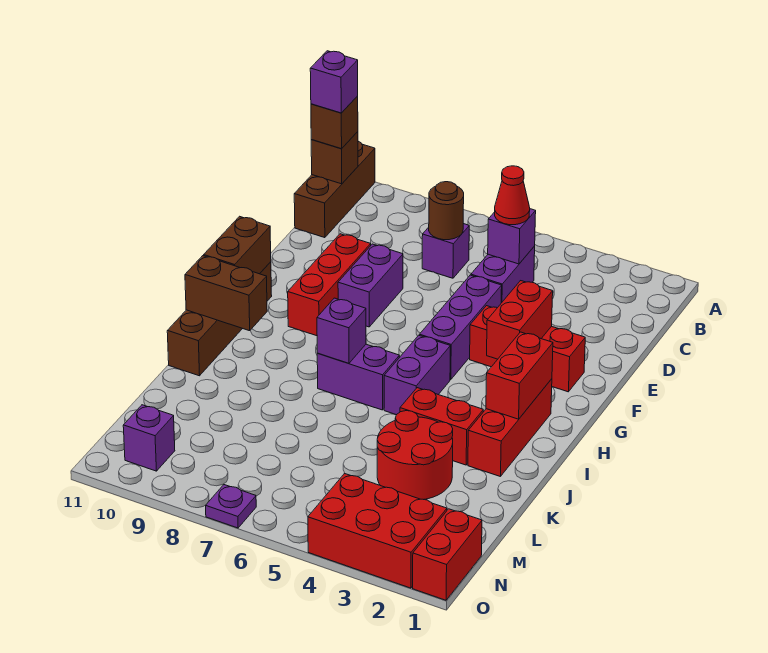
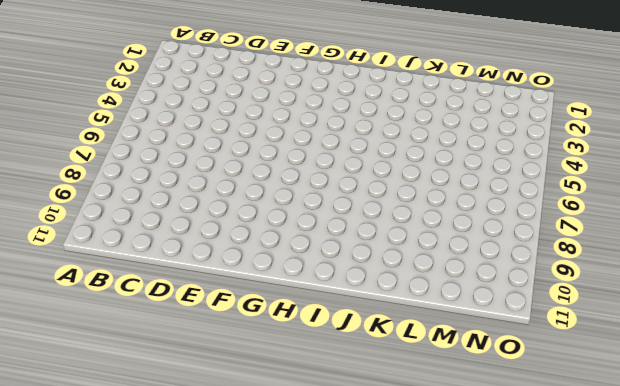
none -> brown brick A11:C11 level 1
none -> purple brick C5:D5 level 1
none -> purple brick C7 level 1

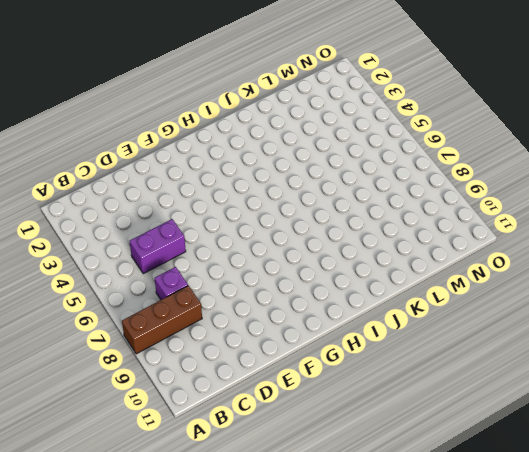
brown brick A8:C8 level 1 -> brown brick A11:C11 level 1
none -> purple brick E5:G5 level 1
none -> purple brick E8:F8 level 1
none -> red brick E9:G9 level 1

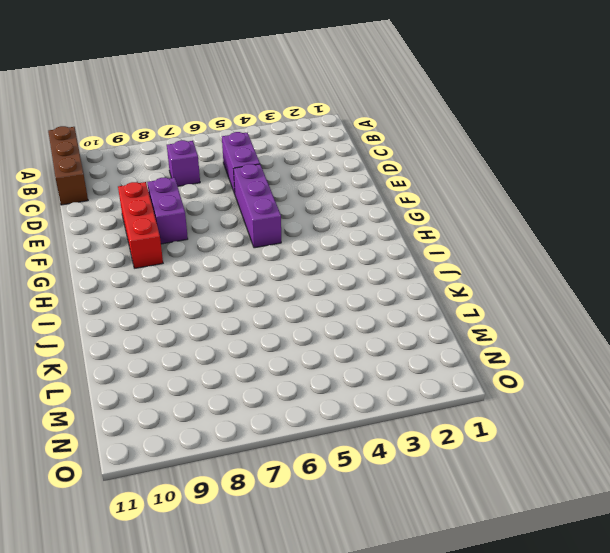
none -> red brick F2:F4 level 1
none -> brown brick G11:J11 level 1
none -> red brick H2:J2 level 1

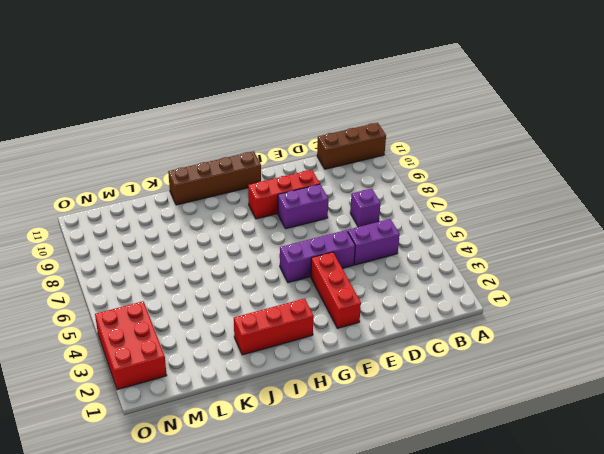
none -> purple brick H5:I5 level 1
none -> purple brick I6:I7 level 1
none -> red brick J3:J4 level 1

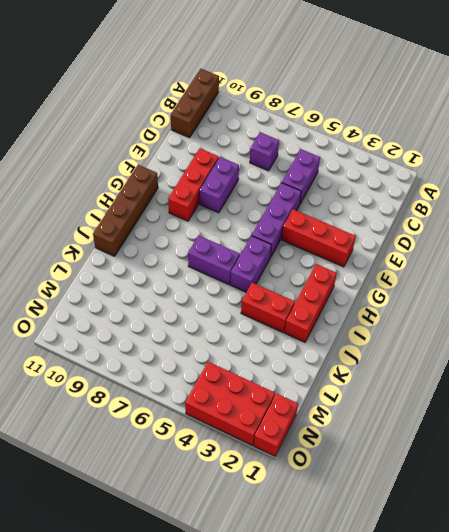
none -> red round brick K3:L4 level 1
none -> purple brick N10 level 1
none -> purple plate O7 level 1

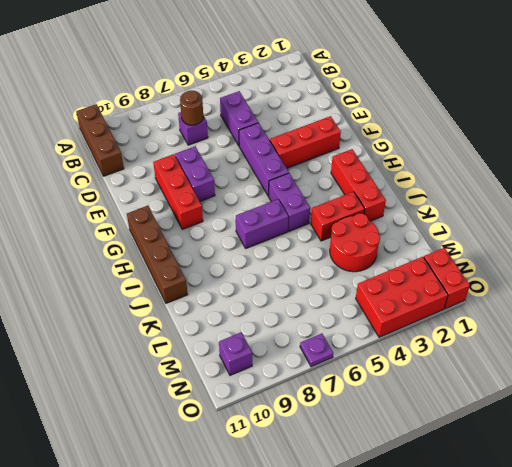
none -> brown brick B11 level 2
none -> purple brick C5 level 2
none -> red brick F3:G3 level 2

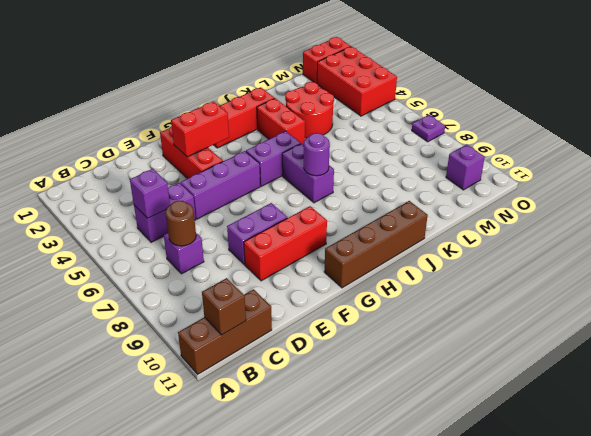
purple round brick I7 level 2 -> purple brick I7 level 2
none -> brown brick G11:H11 level 2
none -> red brick H2:I2 level 2
none -> brown brick I10:I11 level 2

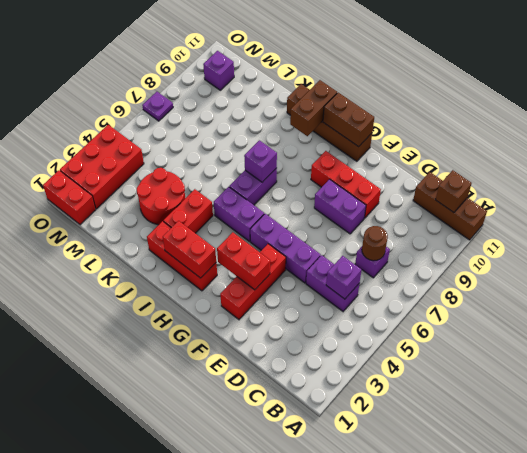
none -> brown brick B11 level 3
none -> red cone C5 level 3
none -> purple brick B11 level 4

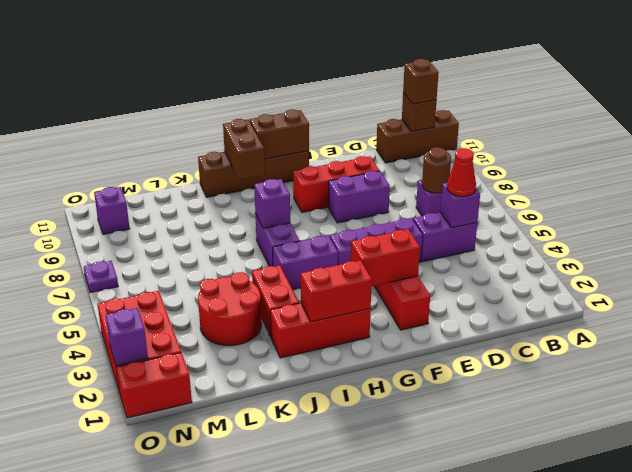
purple brick O2 level 2 -> purple brick B11 level 4

